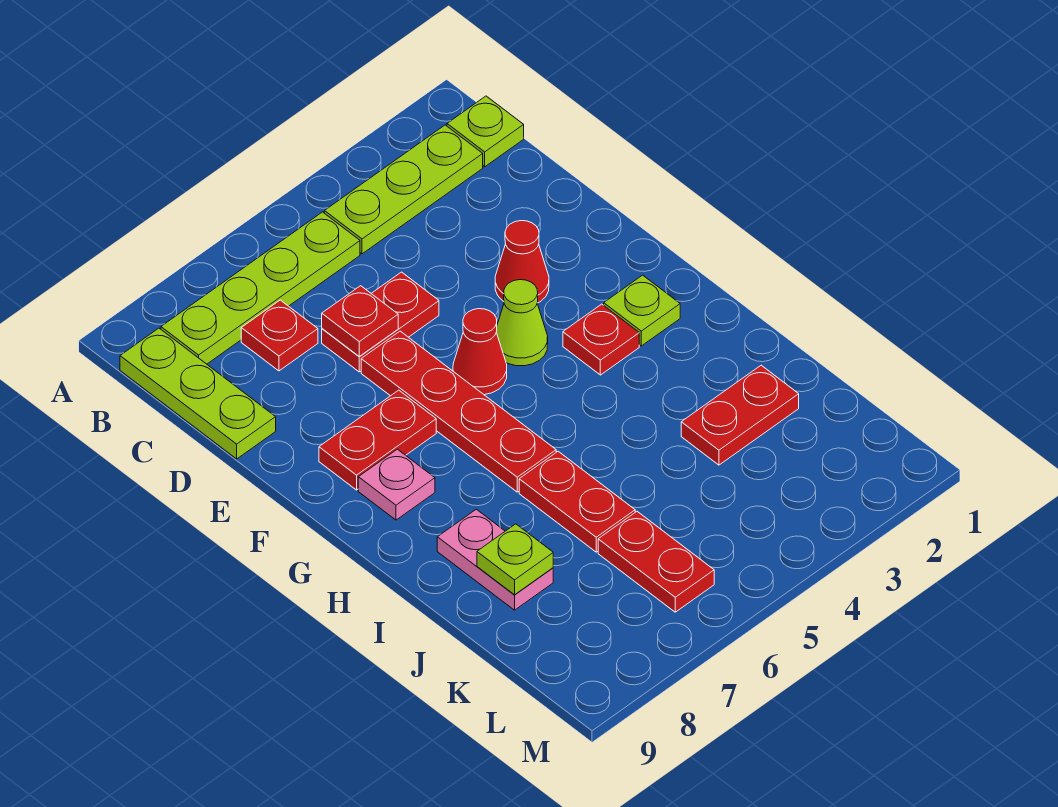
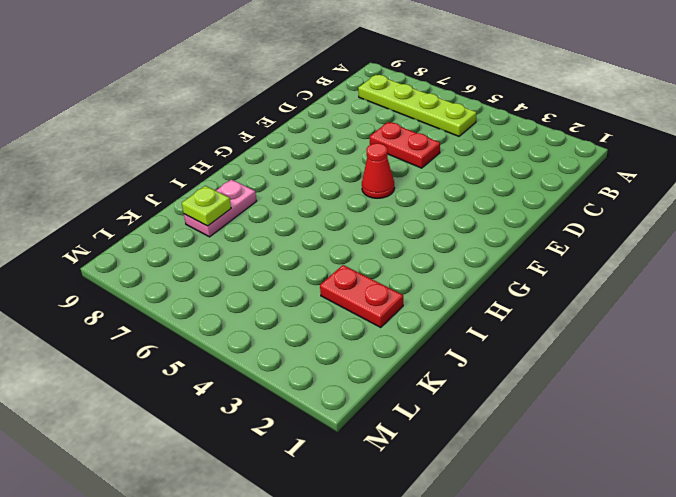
none -> lime plate B1 level 1
none -> lime plate B2:B4 level 1
none -> lime plate B9:D9 level 1

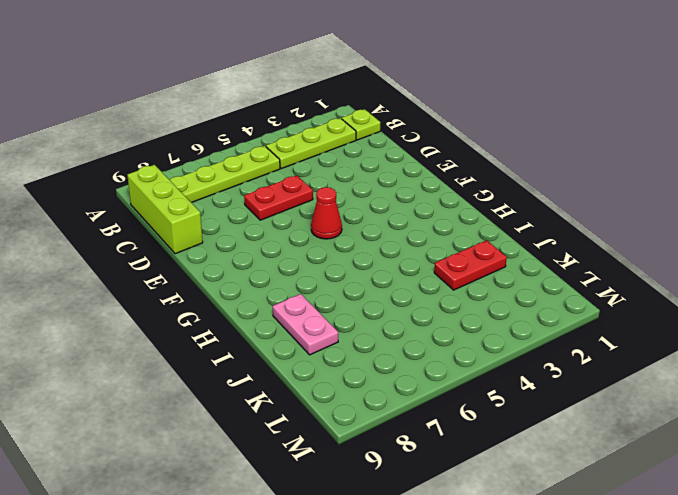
lime brick B9:D9 level 1 -> lime plate B9:D9 level 1
none -> red plate C7 level 1
none -> red cone E3 level 1
none -> red plate E6:H6 level 1

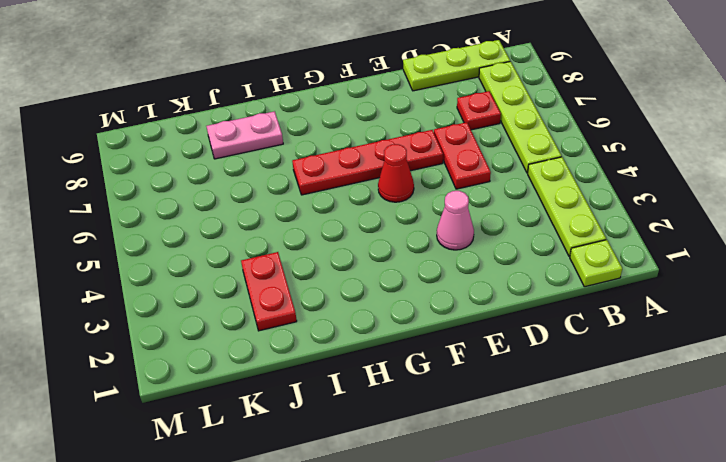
pink cone E3 level 1 -> red cone E3 level 1
none -> lime cone F4 level 1
none -> red plate F7:F8 level 1
none -> lime plate G2 level 1

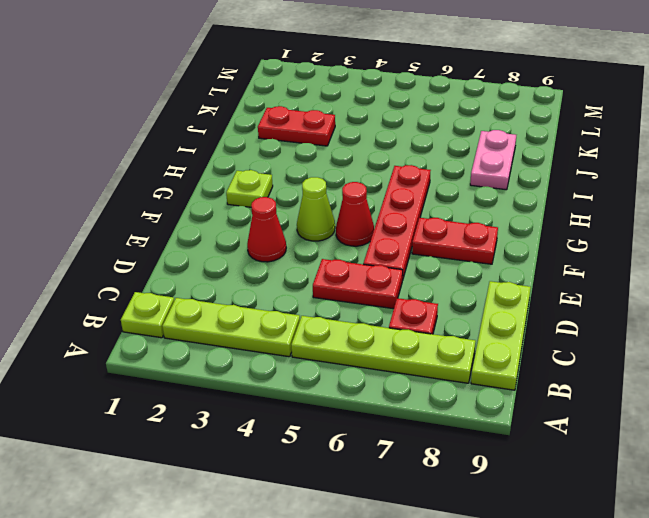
none -> red plate G3 level 1
none -> pink plate G8 level 1
none -> red plate I6:J6 level 1

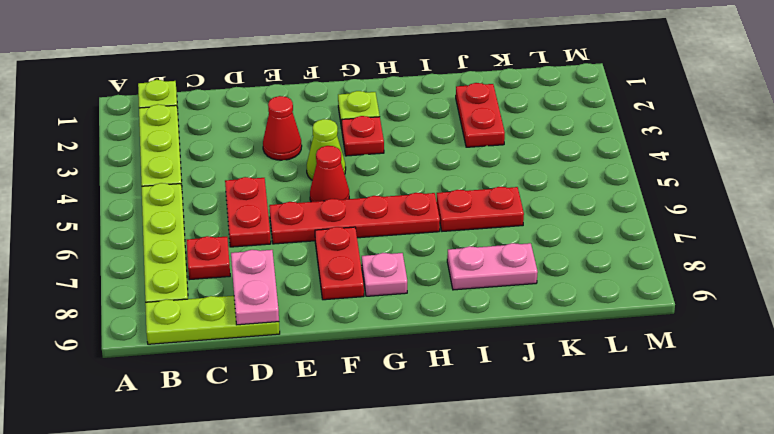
pink plate D8:D9 level 2 -> none
none -> red plate K6:L6 level 1
none -> red plate D6 level 2
none -> lime plate J8 level 2

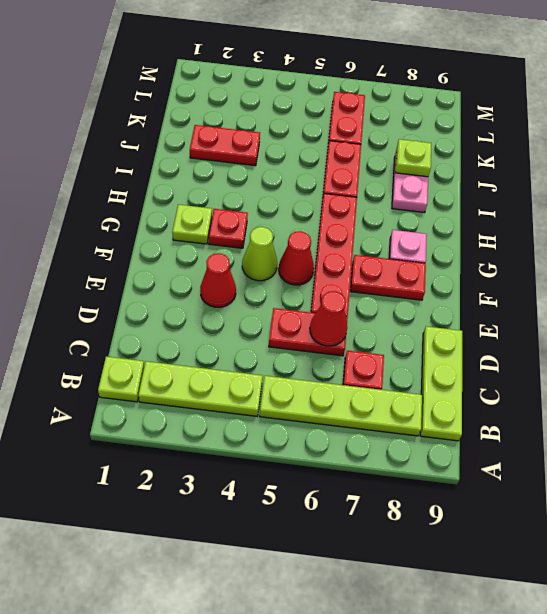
red cone D6 level 2 -> red plate D6 level 2

